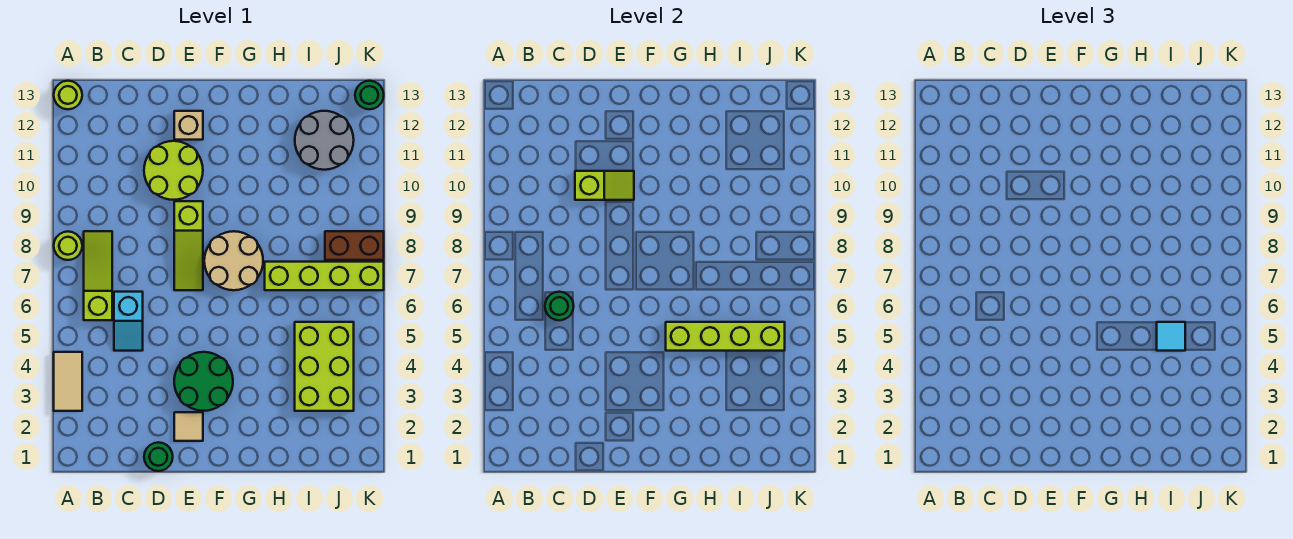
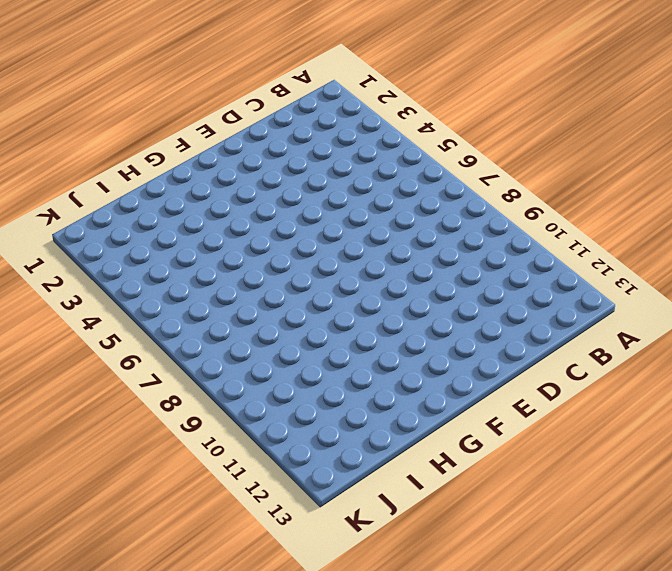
none -> tan tile A3:A4 level 1
none -> lime round brick A8 level 1
none -> lime round brick A13 level 1

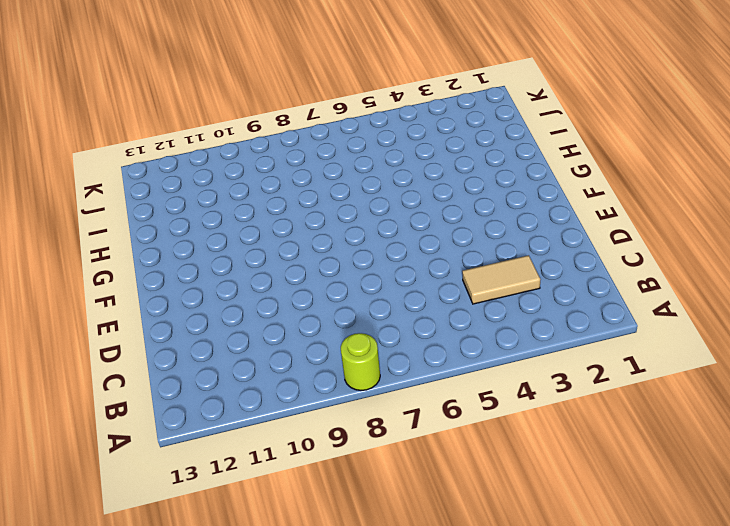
tan tile C3:C4 level 1 -> tan tile A3:A4 level 1
none -> lime round brick A13 level 1
none -> lime slope B6:B8 level 1 top 6
none -> cyan slope C5:C6 level 1 top 6

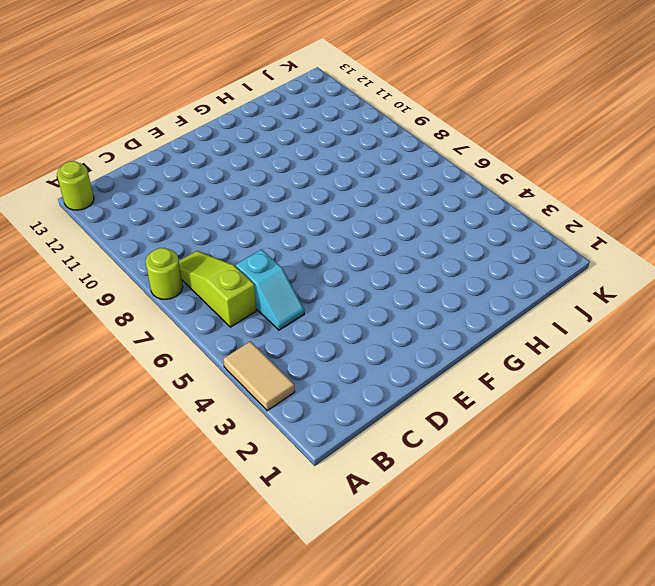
none -> green round brick D1 level 1
none -> lime round brick D10:E11 level 1
none -> tan tile E2 level 1

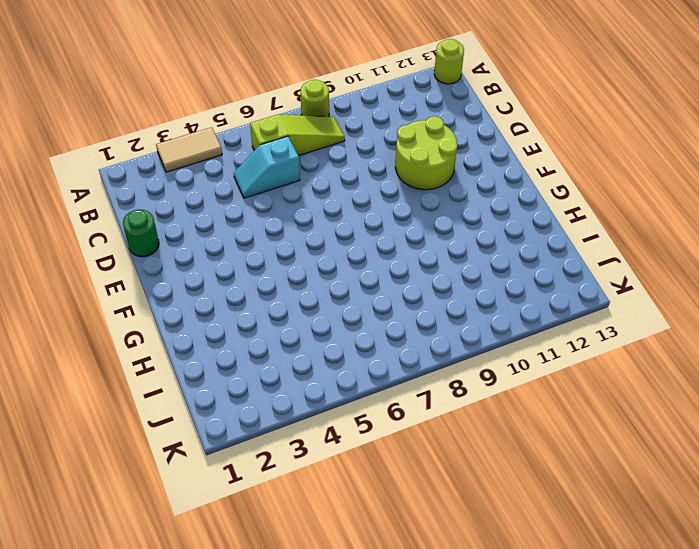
none -> tan tile E2 level 1
none -> green round brick E3:F4 level 1
none -> lime slope E7:E9 level 1 top 9

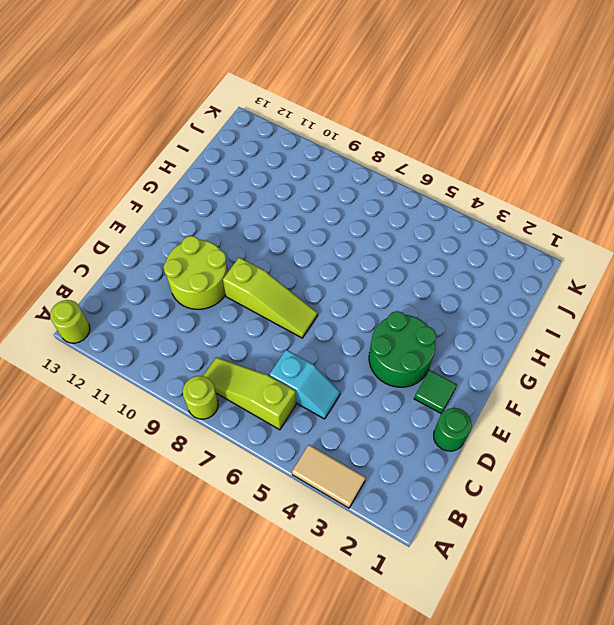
green tile E2 level 1 -> tan tile E2 level 1
none -> tan brick E12 level 1
none -> tan round brick F7:G8 level 1
none -> lime brick H7:K7 level 1

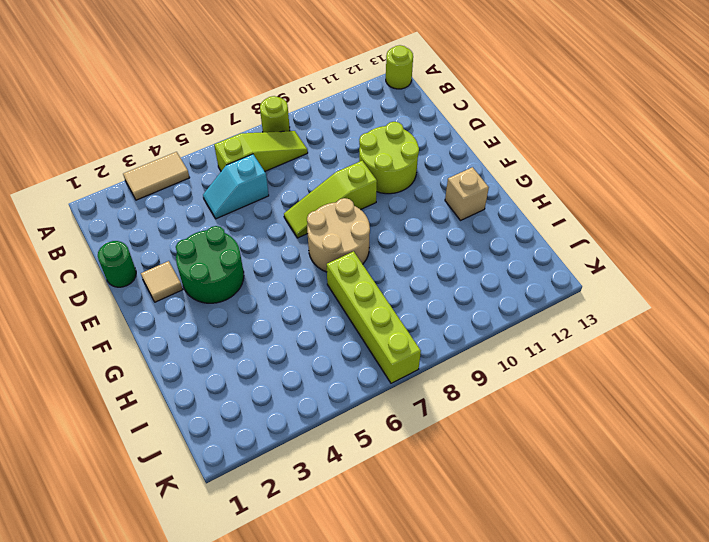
tan brick G12 level 1 -> tan brick E12 level 1
none -> lime brick I3:J5 level 1
none -> grey round brick I11:J12 level 1
none -> brown brick J8:K8 level 1

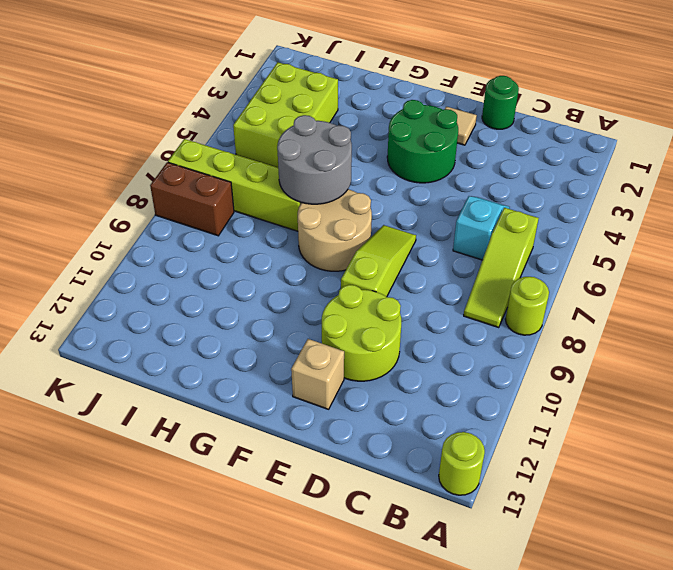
grey round brick G6:H7 level 2 -> grey round brick I11:J12 level 1
none -> tan tile A3:A4 level 1
none -> green round brick K13 level 1
none -> green round brick C6 level 2

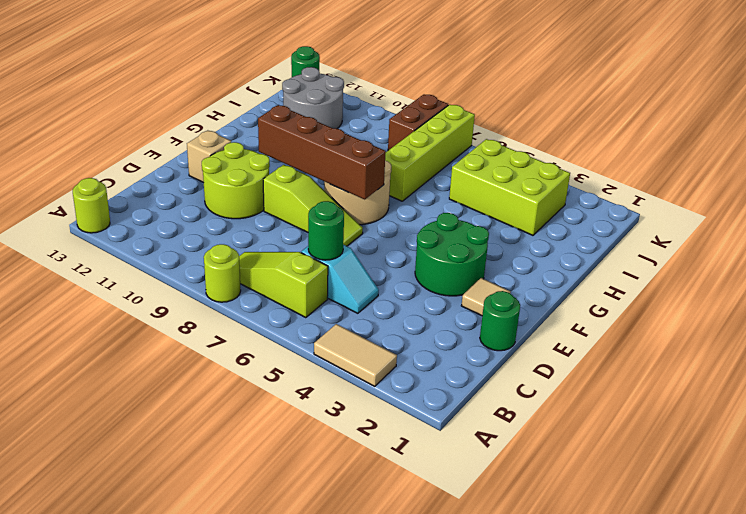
brown brick F7:F10 level 2 -> none
none -> lime slope D10:E10 level 2 top D
none -> lime brick G5:J5 level 2
none -> cyan tile I5 level 3

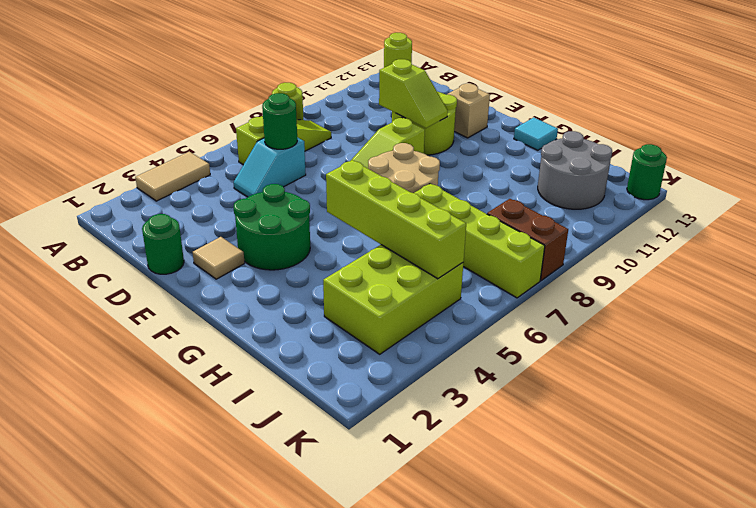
cyan tile G13 level 1 -> cyan tile I5 level 3

